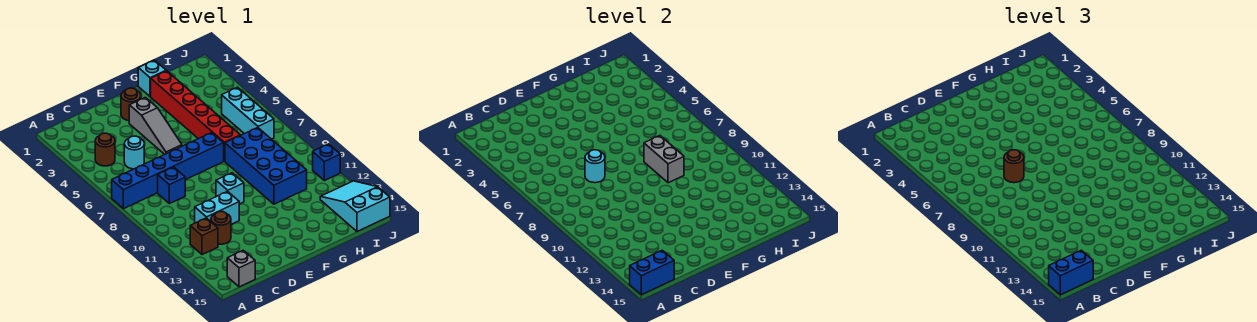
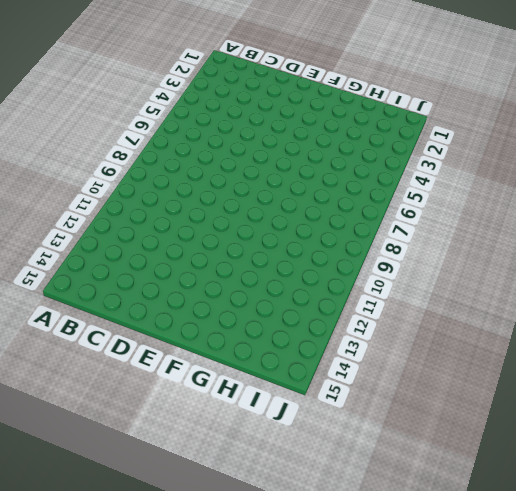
none -> blue brick A7:F7 level 1
none -> brown round brick B4 level 1
none -> brown brick B12 level 1

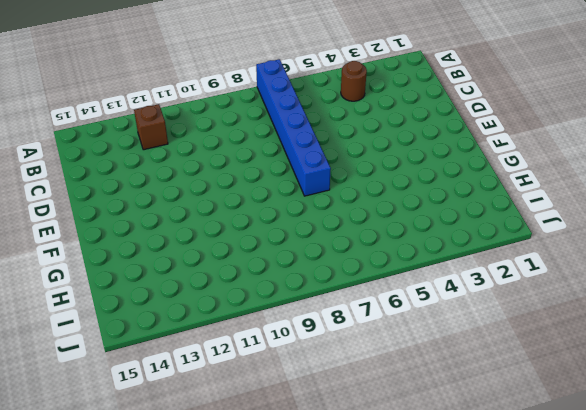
none -> grey brick B15 level 1
none -> cyan round brick C5 level 1
none -> blue brick C8 level 1

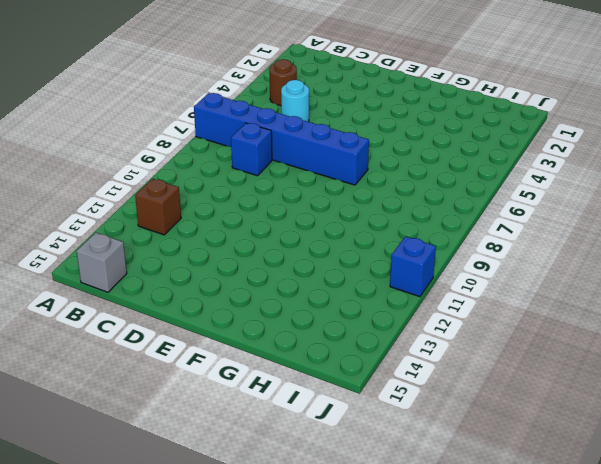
none -> cyan brick C11:D11 level 1
none -> brown round brick C12 level 1
none -> brown round brick E2 level 1

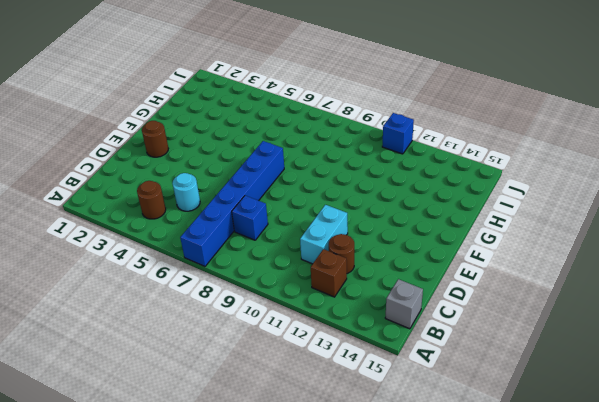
none -> grey slope E3:E5 level 1 top 3
none -> cyan brick E10 level 1
none -> cyan brick G1 level 1

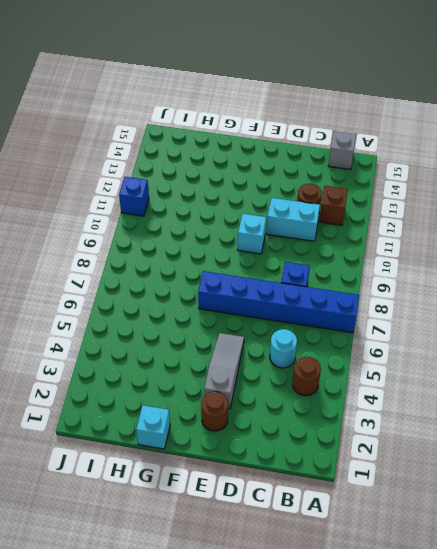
none -> red brick G2:G7 level 1
none -> blue brick G8:H11 level 1
none -> cyan brick I5:I7 level 1

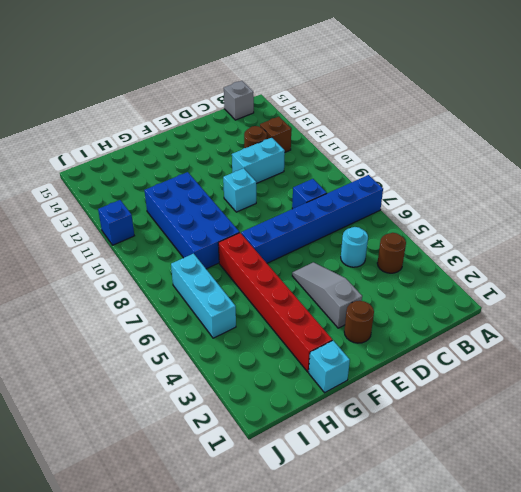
none -> cyan slope I13:J15 level 1 top 15
none -> blue brick A15:B15 level 2
none -> cyan round brick D7 level 2

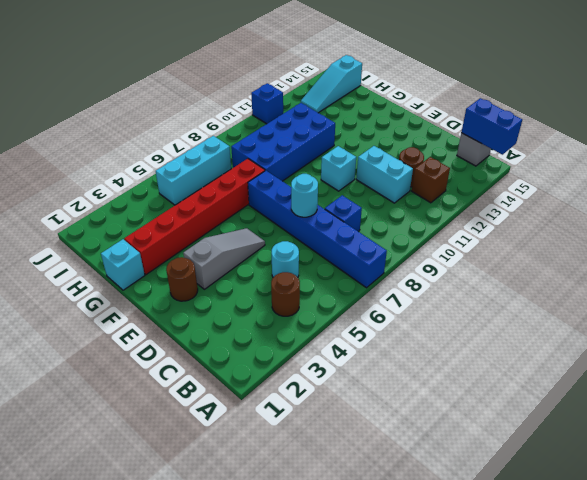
cyan slope I13:I15 level 1 top 15 -> cyan slope I13:J15 level 1 top 15
none -> grey brick G8:G9 level 2
none -> blue brick A15:B15 level 3
none -> brown round brick D7 level 3

